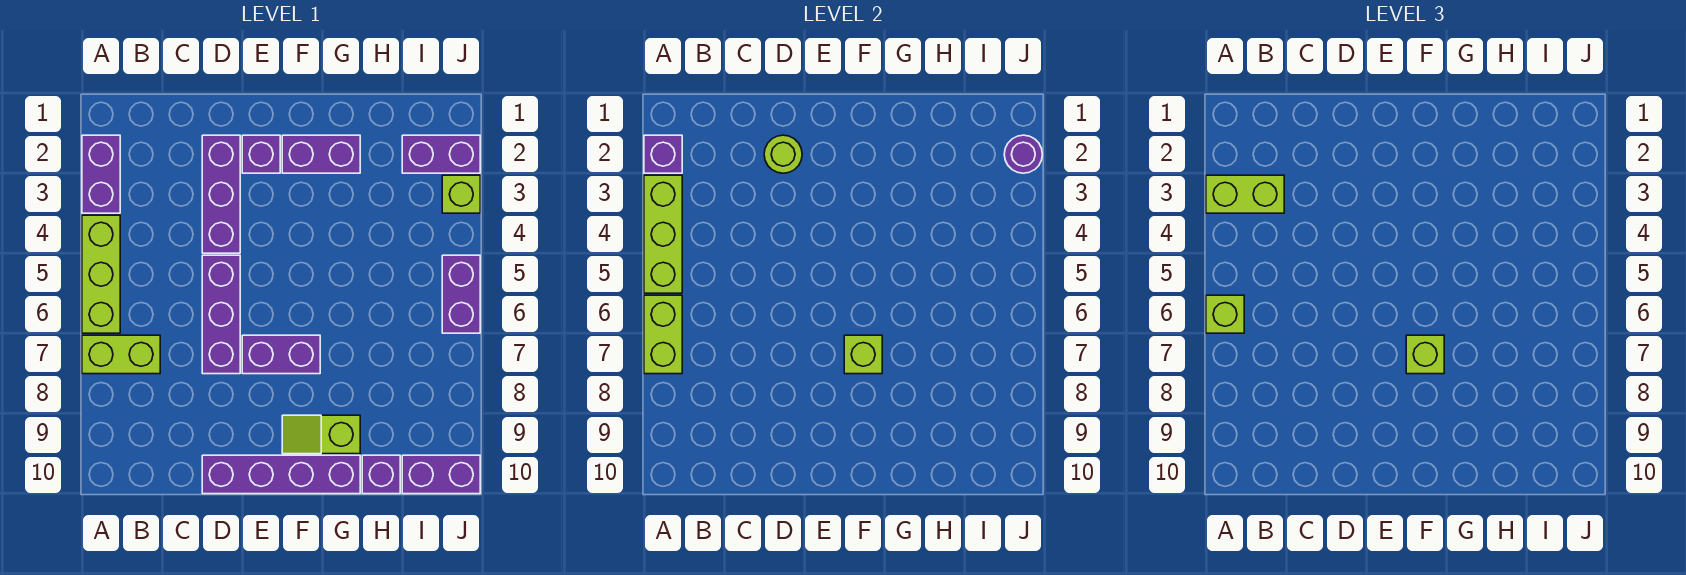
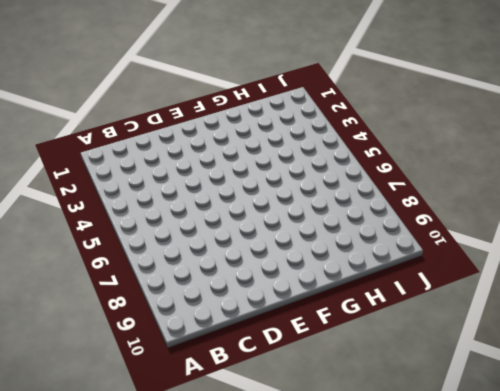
none -> purple brick A2:A3 level 1
none -> lime brick A4:A6 level 1
none -> lime brick A7:B7 level 1

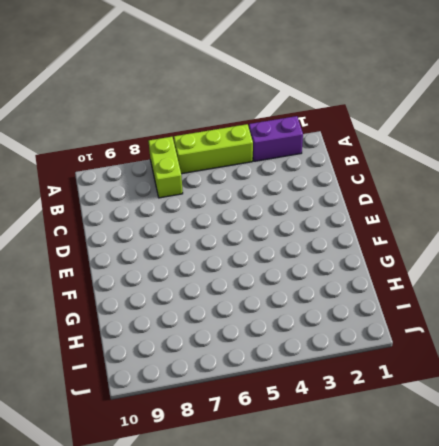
none -> purple brick D2:D4 level 1
none -> purple brick D5:D7 level 1
none -> purple brick D10:G10 level 1

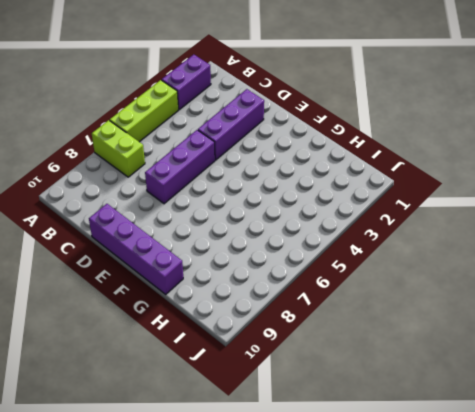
none -> purple brick E2 level 1
none -> purple brick E7:F7 level 1
none -> purple brick F2:G2 level 1

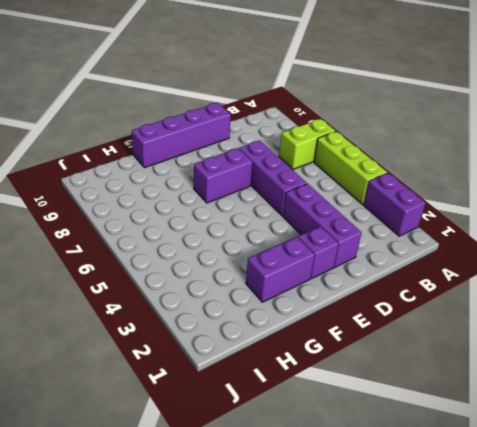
none -> lime slope F9:G9 level 1 top G
none -> purple brick H10 level 1
none -> purple brick I2:J2 level 1

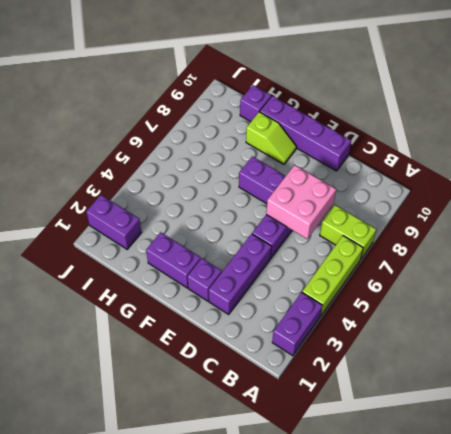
pink brick C6:D7 level 2 -> none
none -> purple brick I10:J10 level 1
none -> lime brick J3 level 1
none -> purple brick J5:J6 level 1

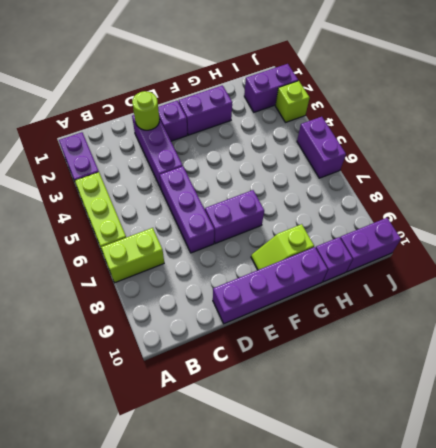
none -> purple brick A2 level 2
none -> lime brick A3:A5 level 2
none -> lime brick A6:A7 level 2

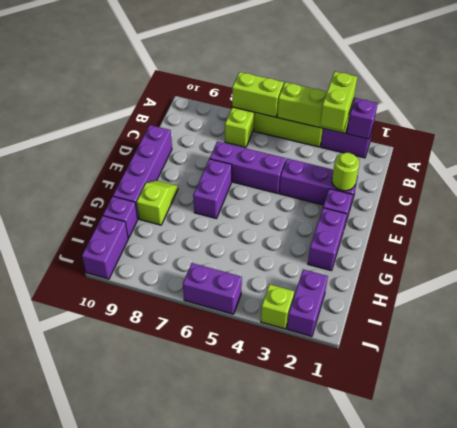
none -> lime brick F7 level 2
none -> purple round brick J2 level 2
none -> lime brick A6 level 3

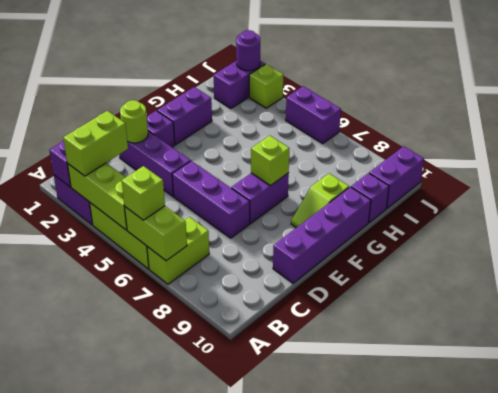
none -> lime brick F7 level 3

